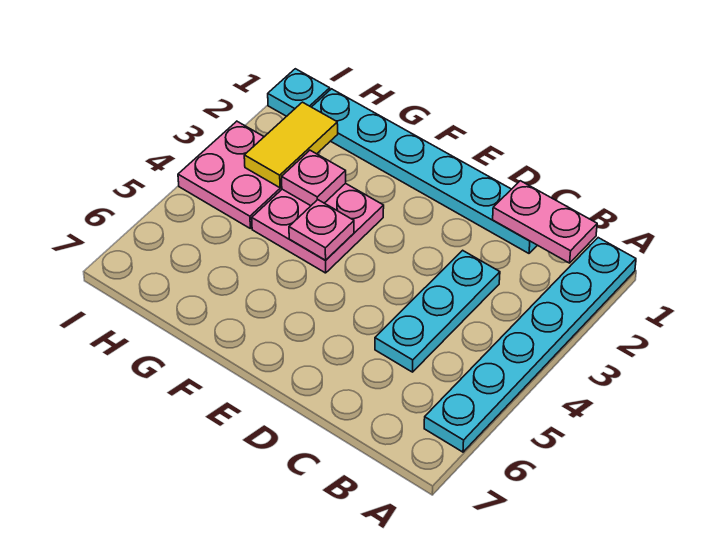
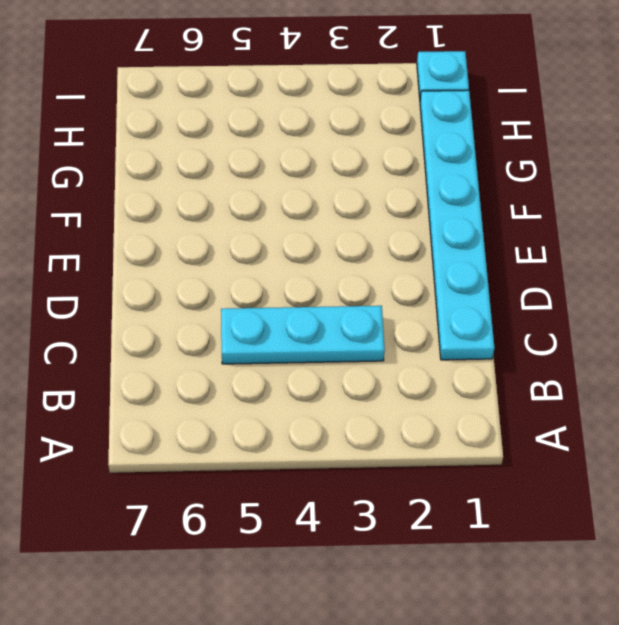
none -> cyan plate A1:A6 level 1
none -> pink plate F3:G4 level 1

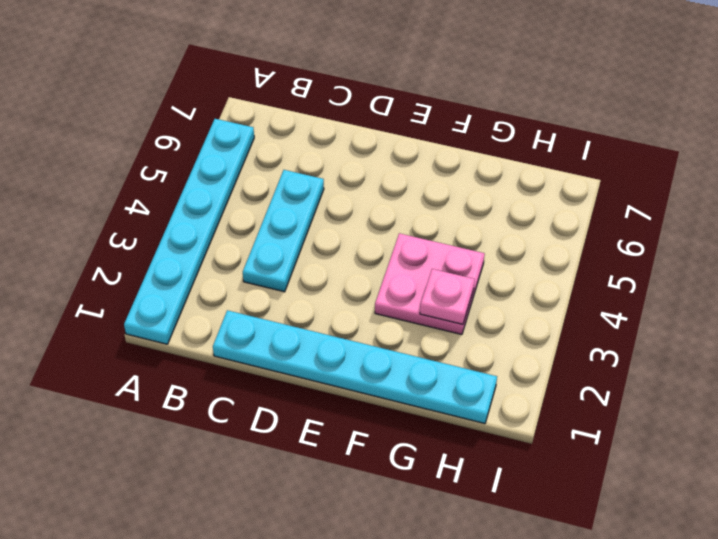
none -> pink plate H3:I4 level 1
none -> cyan plate I1 level 1

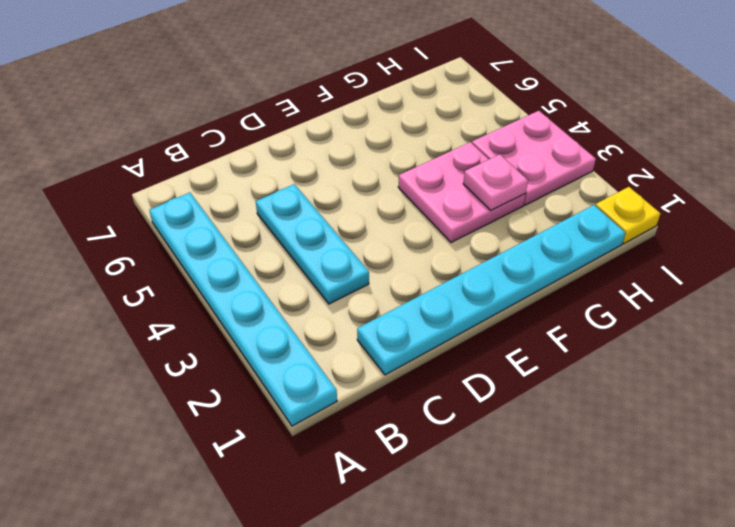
yellow plate I1 level 1 -> cyan plate I1 level 1
none -> pink plate B1:C1 level 2
none -> pink plate F4 level 2

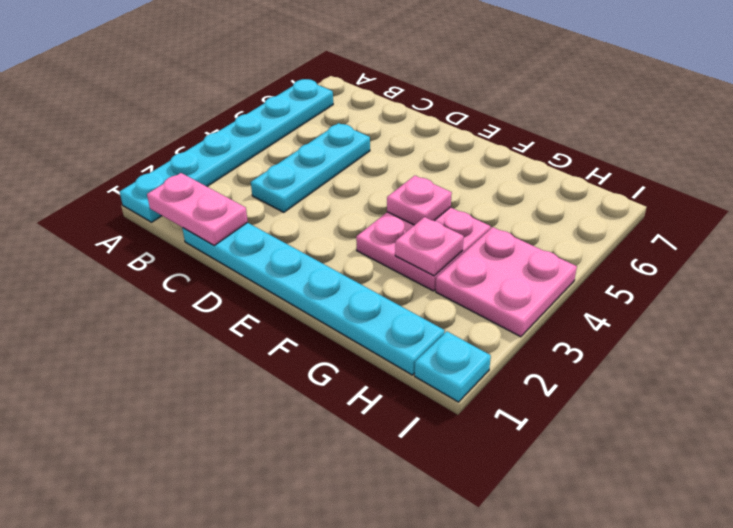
none -> yellow tile H2:H3 level 2

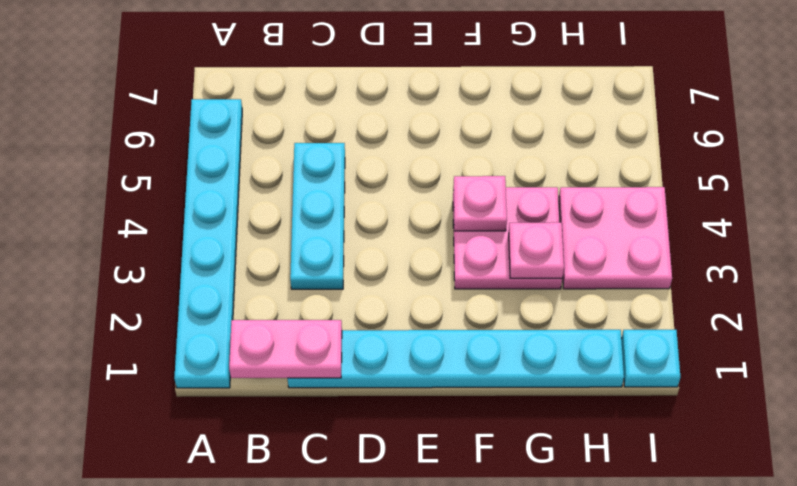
none -> yellow tile H2:H3 level 2

